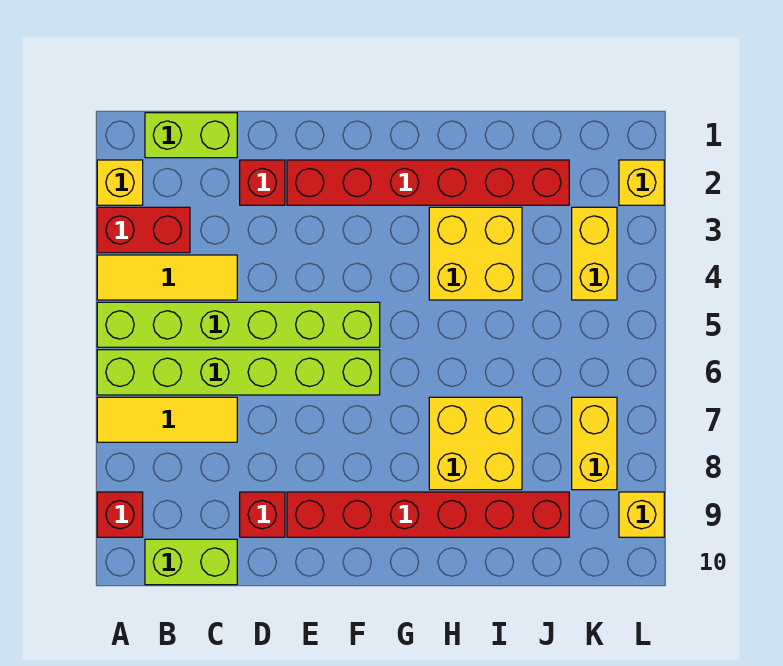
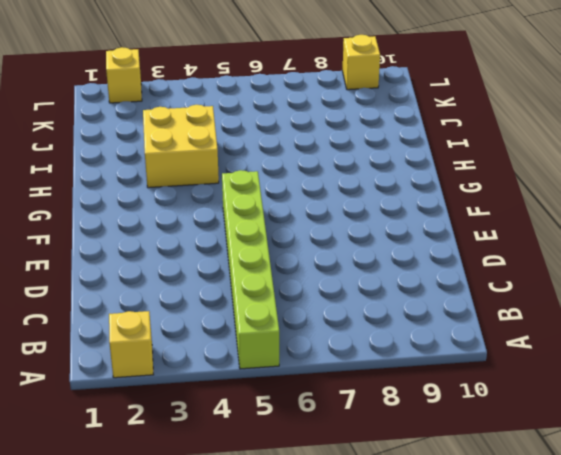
none -> red brick A3:B3 level 1
none -> yellow tile A4:C4 level 1
none -> lime brick A6:F6 level 1

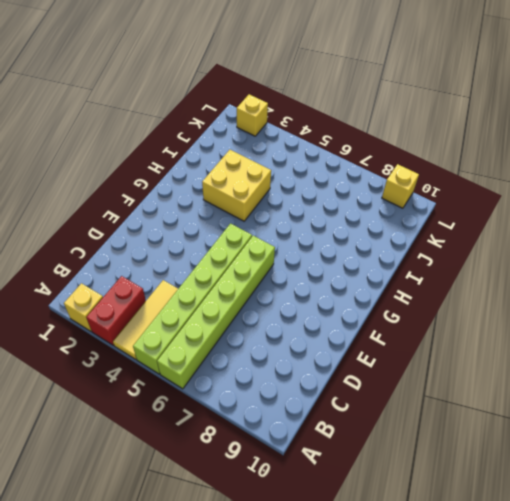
none -> yellow tile A7:C7 level 1
none -> red brick A9 level 1
none -> lime brick B1:C1 level 1

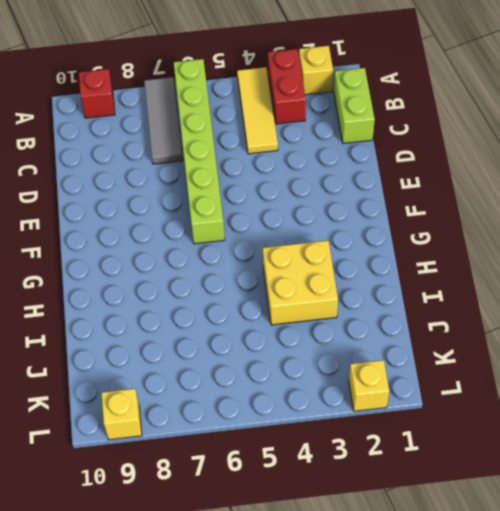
grey tile A7:C7 level 1 -> yellow tile A7:C7 level 1
none -> lime brick A5:F5 level 1
none -> lime brick B10:C10 level 1
none -> red brick D2 level 1

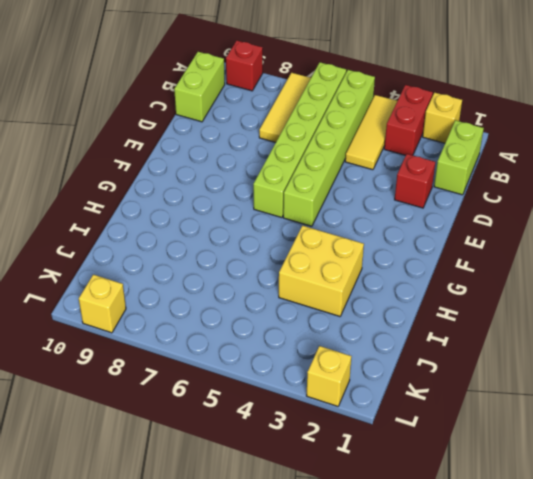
none -> red brick D9 level 1
none -> red brick E2:J2 level 1
none -> red brick E9:J9 level 1

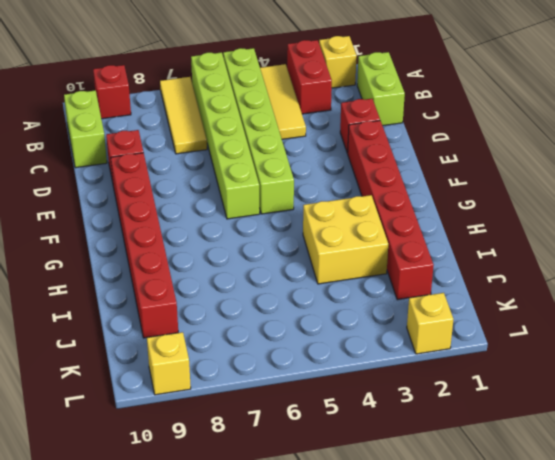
none -> yellow brick H7:I8 level 1
none -> yellow brick K3:K4 level 1
none -> yellow brick K7:K8 level 1

